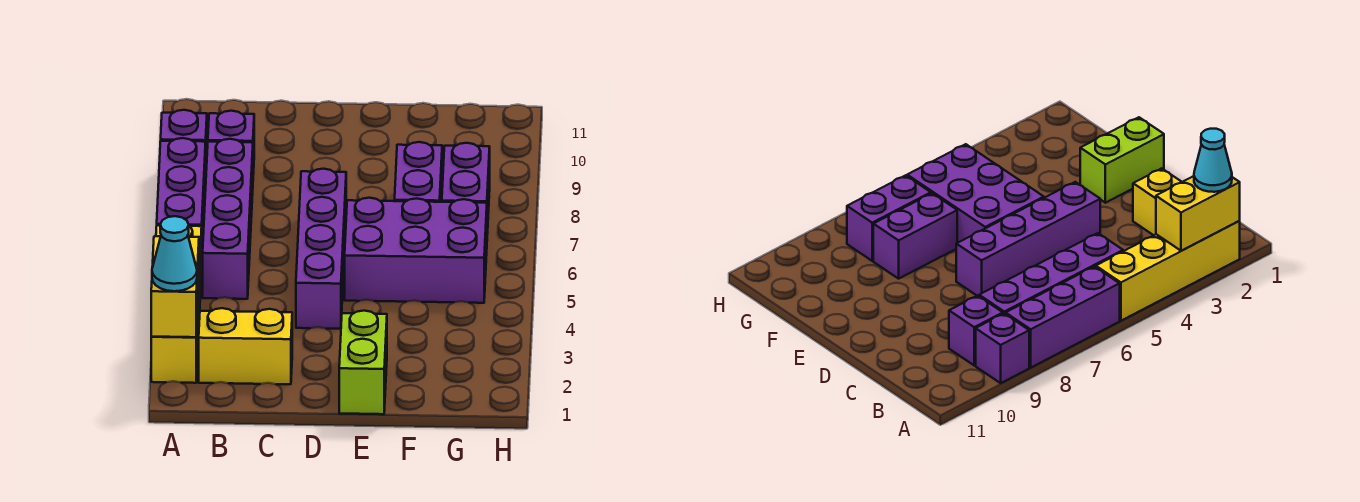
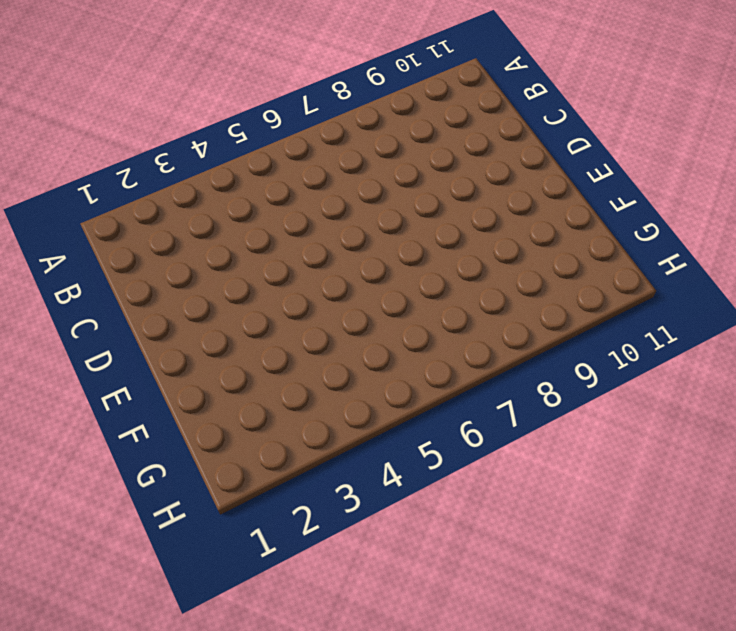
none -> yellow brick A2:A5 level 1
none -> purple brick A6:A8 level 1
none -> purple brick A9 level 1

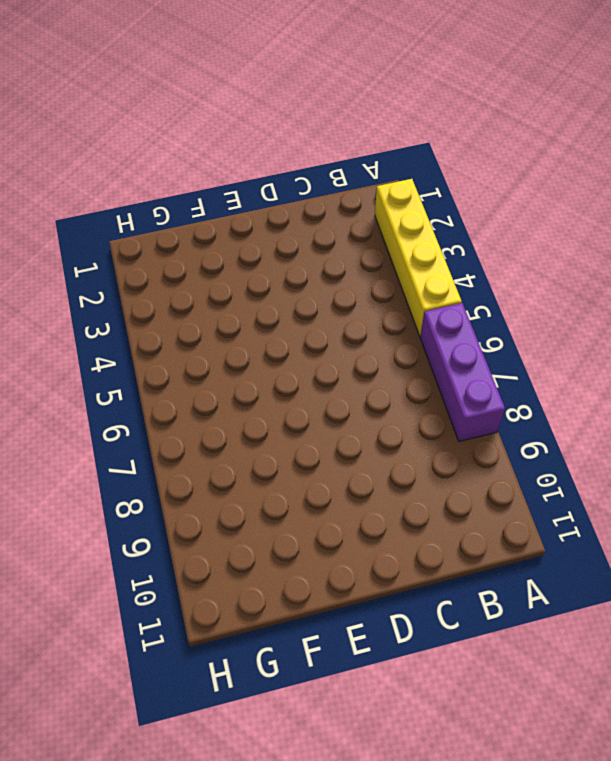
none -> purple brick A9 level 1
none -> yellow brick B2:C2 level 1
none -> purple brick B5:B8 level 1

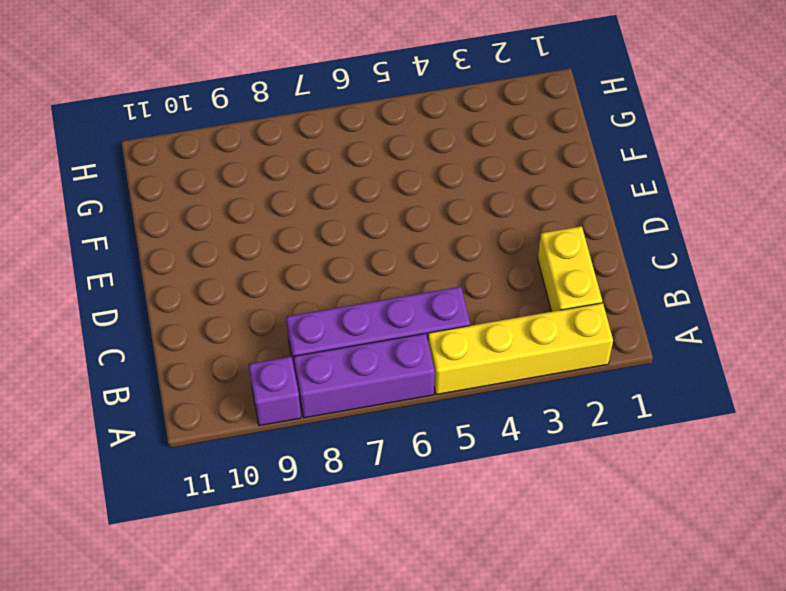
none -> purple brick B9 level 1
none -> purple brick D4:D7 level 1
none -> lime brick E1:E2 level 1

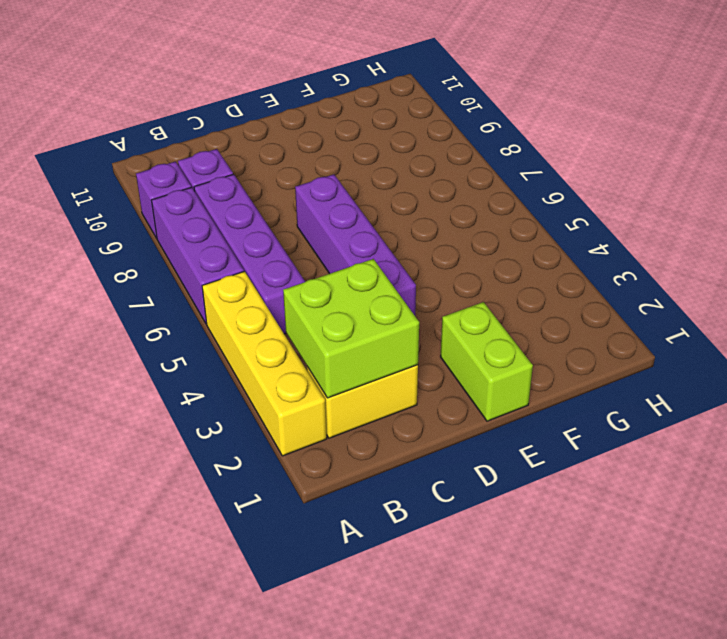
lime brick B2:C3 level 2 -> none
none -> purple brick E5:G6 level 1
none -> purple brick F7:F8 level 1
none -> purple brick G7:G8 level 1

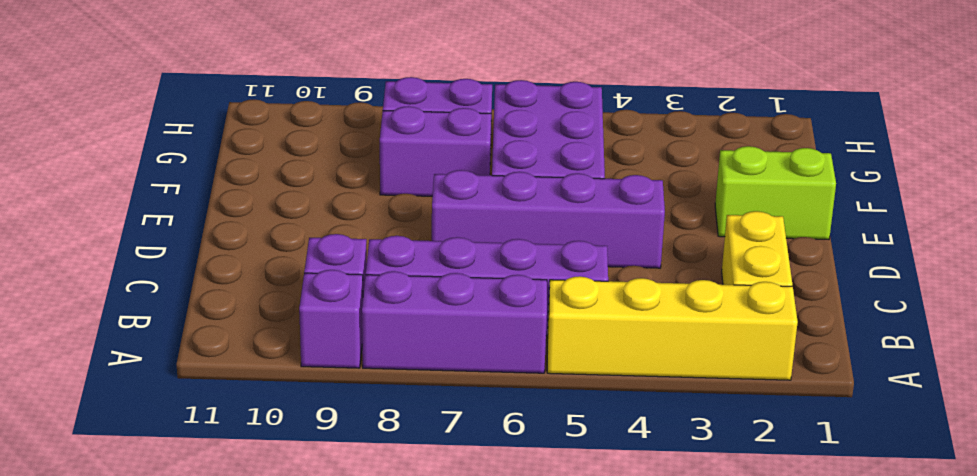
none -> yellow brick A2:A3 level 2
none -> cyan cone A2 level 3

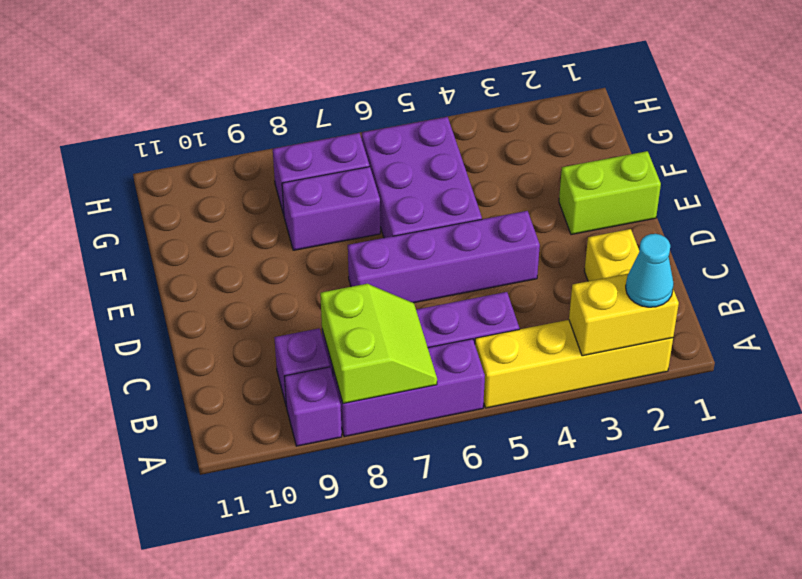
lime slope A7:B8 level 2 top 8 -> none

